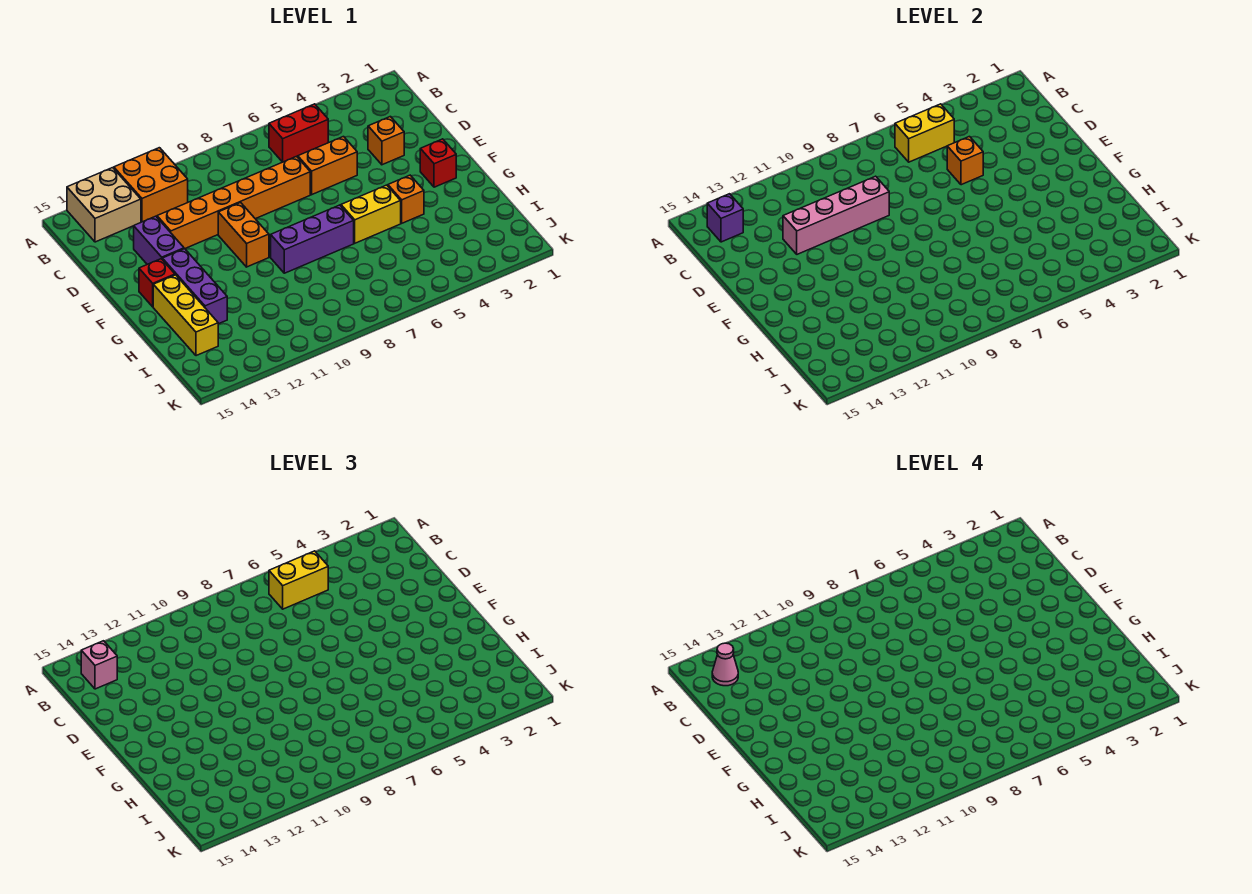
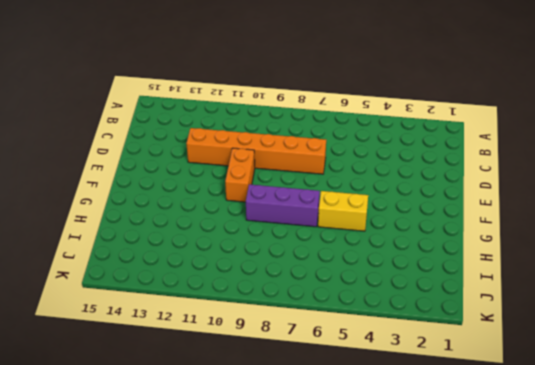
none -> orange brick A11:B12 level 1
none -> tan brick A13:B14 level 1
none -> red brick B5:B6 level 1

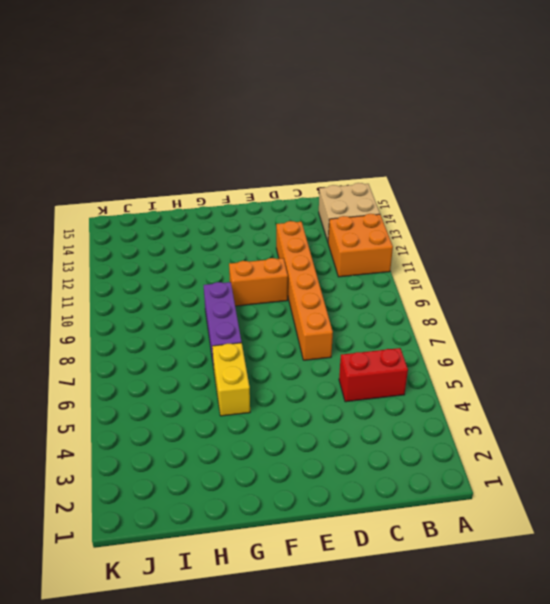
red brick B5:C5 level 1 -> red brick B5:B6 level 1
none -> orange brick D3 level 1
none -> orange brick D5:D6 level 1
none -> purple brick D13:E13 level 1

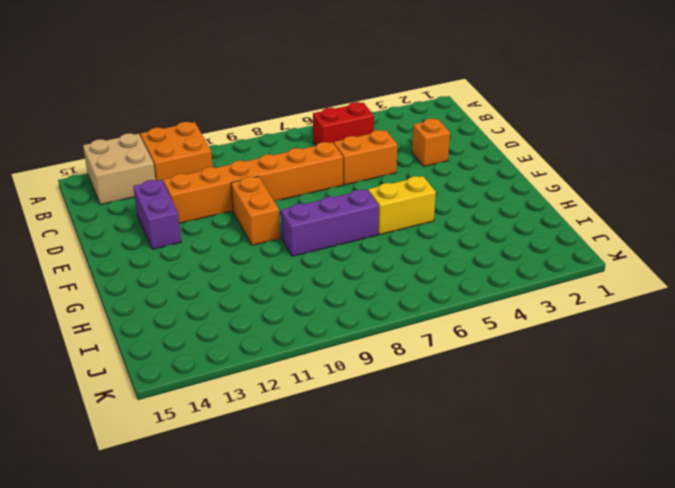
none -> red brick F2 level 1
none -> purple brick F13:H13 level 1
none -> red brick F14 level 1

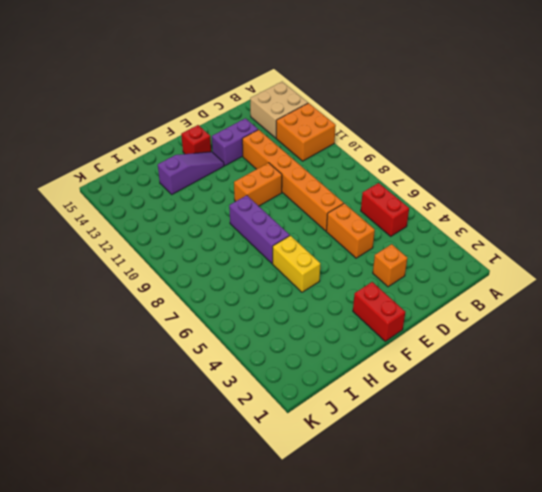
red brick F1:F2 level 1 -> red brick F2 level 1
purple slope F13:H13 level 1 top H -> purple brick F13:H13 level 1
none -> orange brick G4 level 1
none -> yellow brick G14:I14 level 1
none -> yellow brick B5:B6 level 2

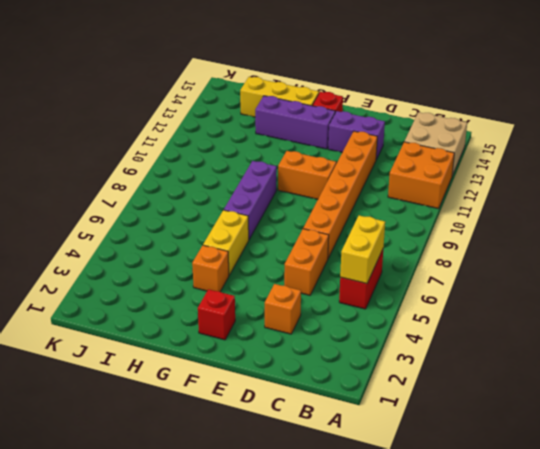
none -> purple brick B14 level 2
none -> orange brick D5 level 2
none -> pink brick D9:D12 level 2

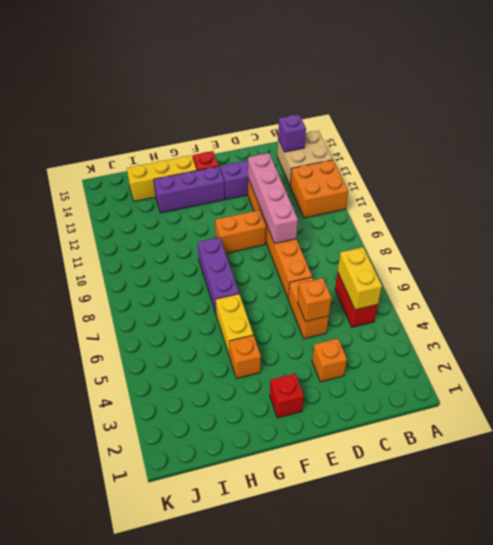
none -> yellow brick B5:B6 level 3
none -> pink brick B14 level 3
none -> pink cone B14 level 4

